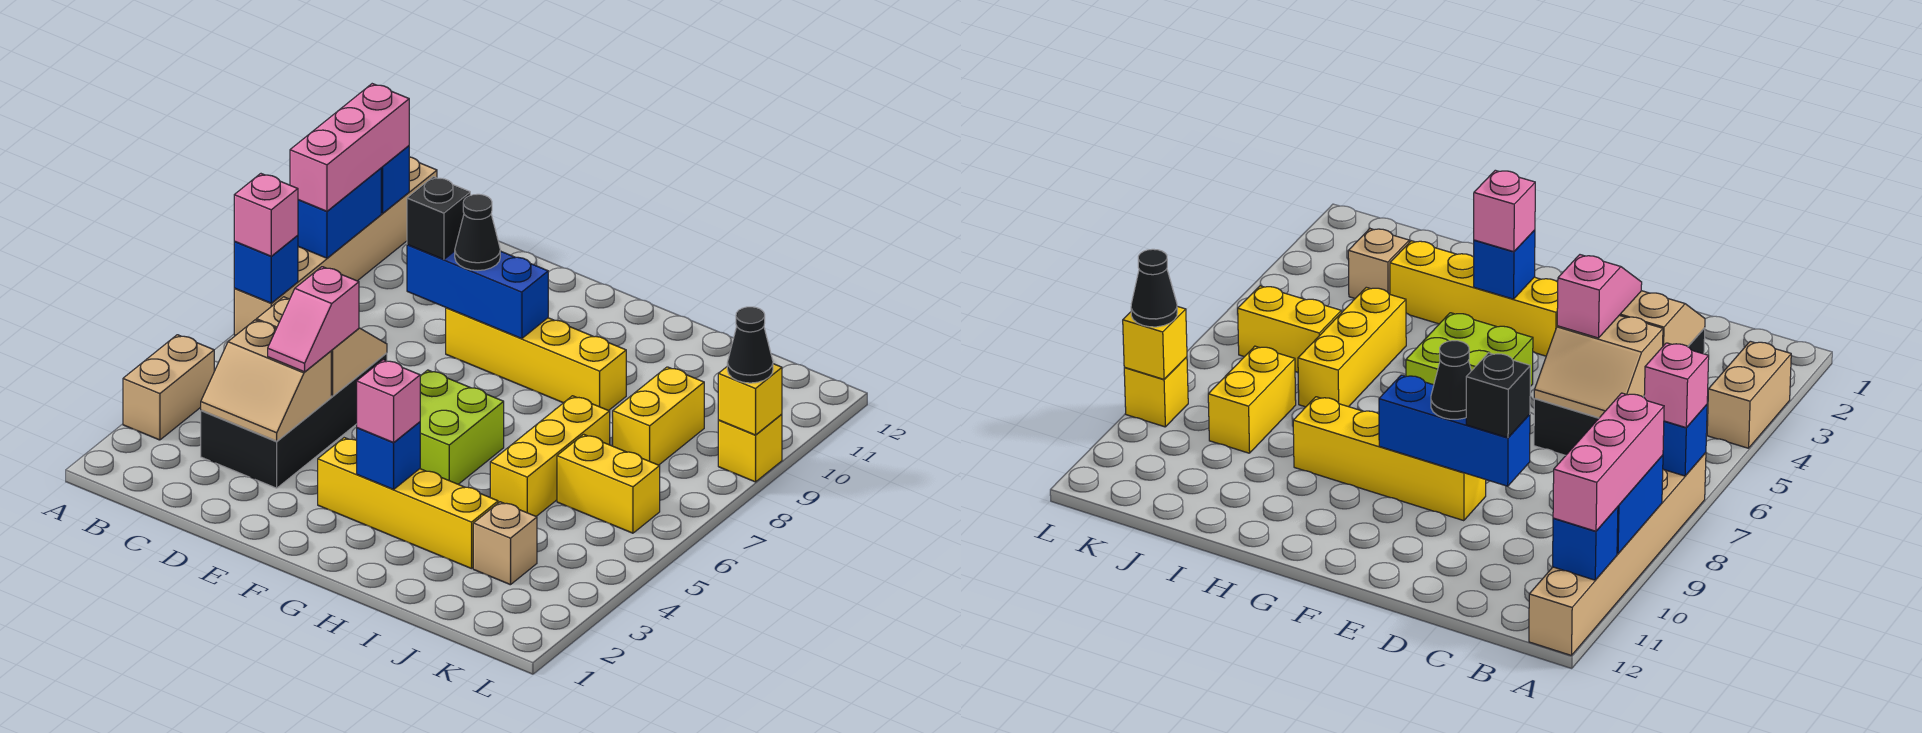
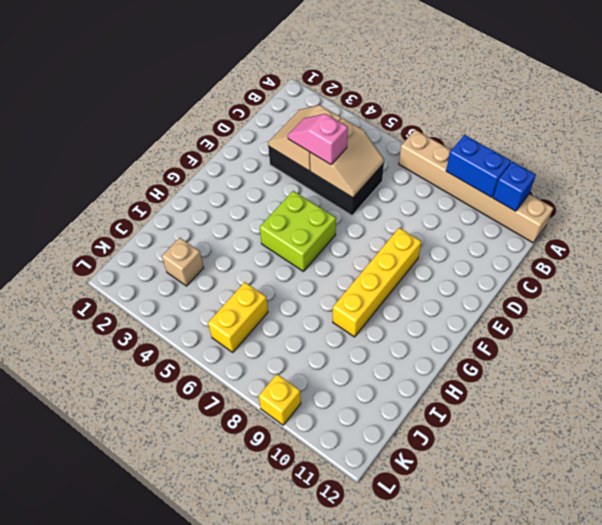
none -> tan brick A3:A4 level 1
none -> yellow brick F3:I3 level 1
none -> yellow brick I5:I7 level 1

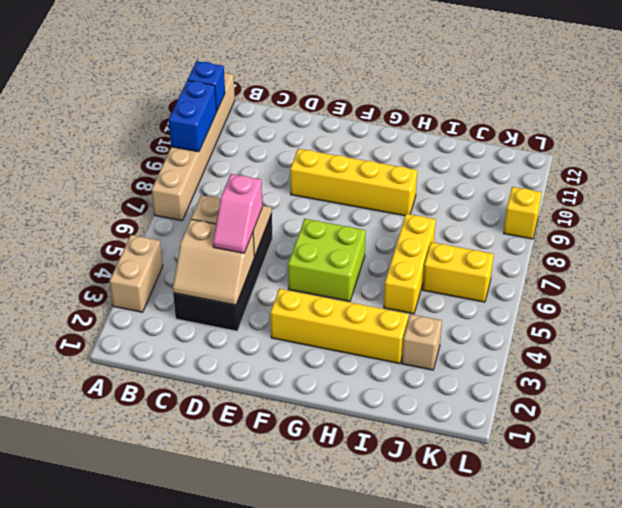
none -> yellow brick J8:J9 level 1
none -> blue brick A7 level 2
none -> blue brick D9:F9 level 2

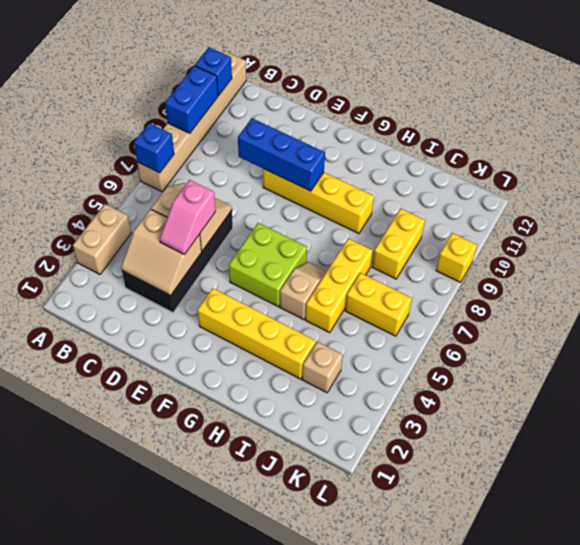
tan slope H5:H6 level 1 top 5 -> none
none -> blue brick G3 level 2
none -> yellow brick L9 level 2
none -> pink brick A7 level 3

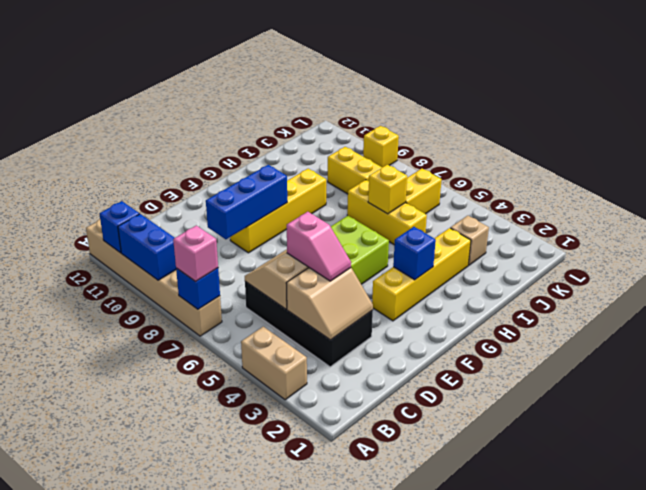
yellow brick I6 level 2 -> yellow brick L9 level 2
none -> pink brick A9:A11 level 3
none -> black brick D9 level 3
none -> black cone E9 level 3

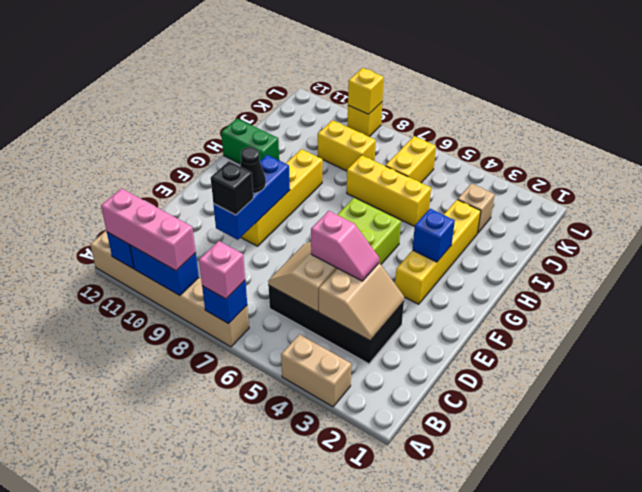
green brick H11:H12 level 1 -> none
none -> pink brick G3 level 3
none -> black cone L9 level 3

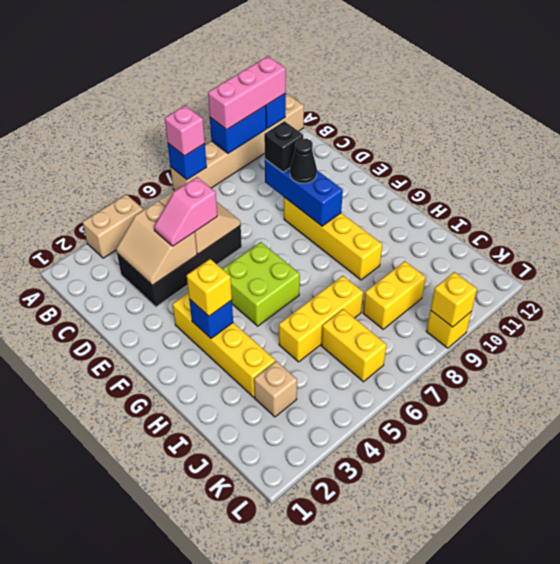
yellow brick G3 level 3 -> pink brick G3 level 3
none -> black cone L9 level 3

